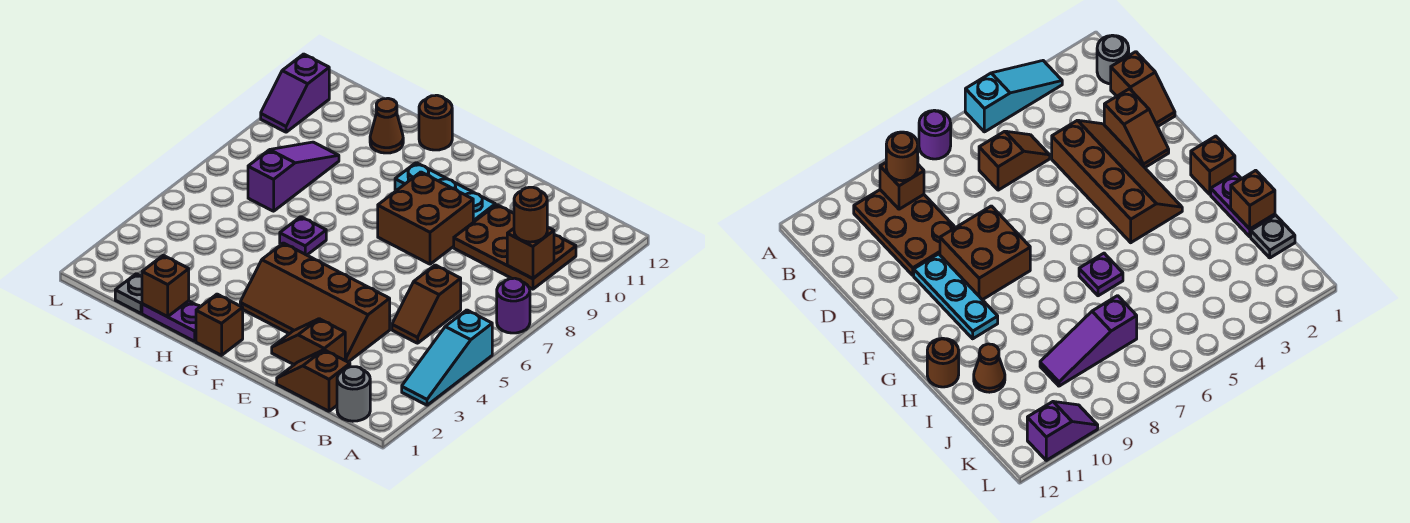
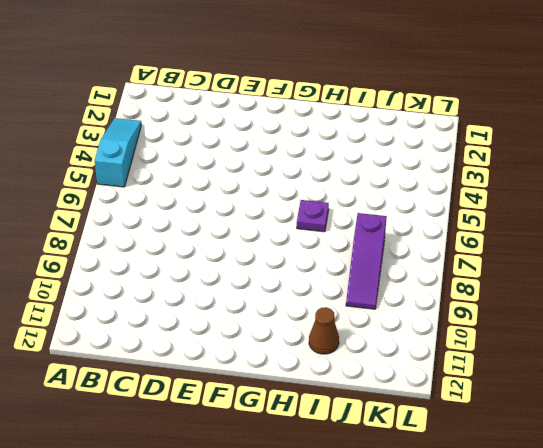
none -> purple round brick A7 level 1
none -> grey round brick B1 level 1
none -> brown plate B9:D10 level 1

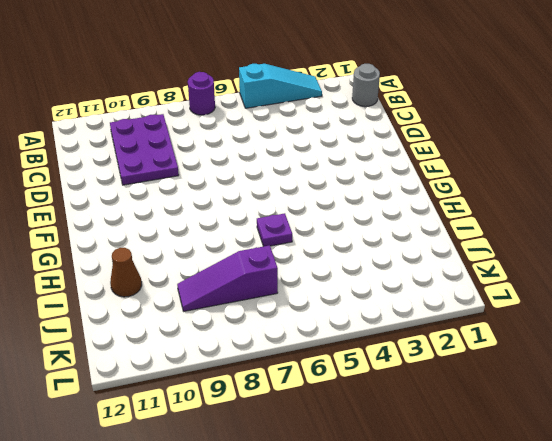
purple plate B9:D10 level 1 -> brown plate B9:D10 level 1
none -> brown slope C1:D1 level 1 top C
none -> brown slope C5:C6 level 1 top 6
none -> brown slope D2:E2 level 1 top D

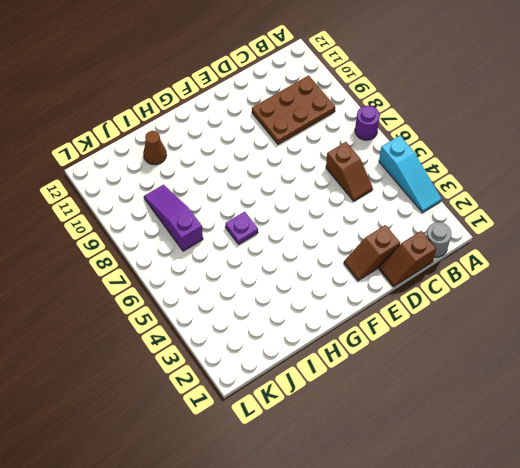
none -> brown slope D3:G4 level 1 top 4
none -> brown brick E8:F9 level 1
none -> cyan plate E10:G10 level 1

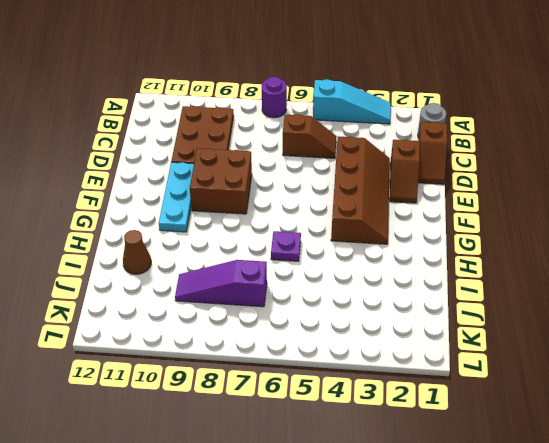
none -> brown brick G1 level 1
none -> purple plate H1:I1 level 1
none -> brown round brick H12 level 1

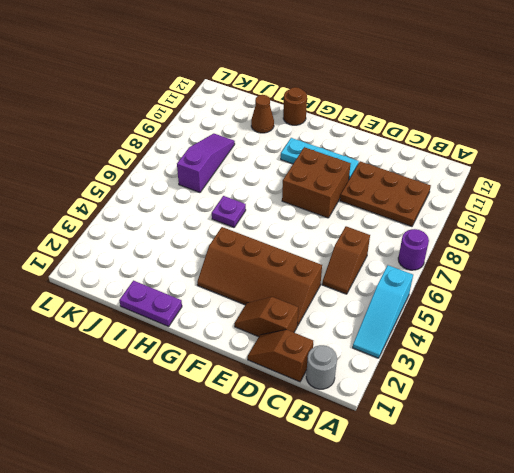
none -> brown brick G1 level 1
none -> grey plate J1 level 1
none -> purple slope L10:L11 level 1 top 11

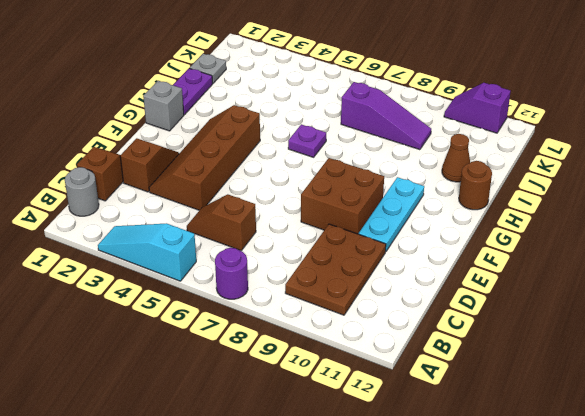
grey brick G1 level 1 -> brown brick G1 level 1
none -> brown brick B9 level 2
none -> brown brick I1 level 2
none -> brown round brick B9 level 3

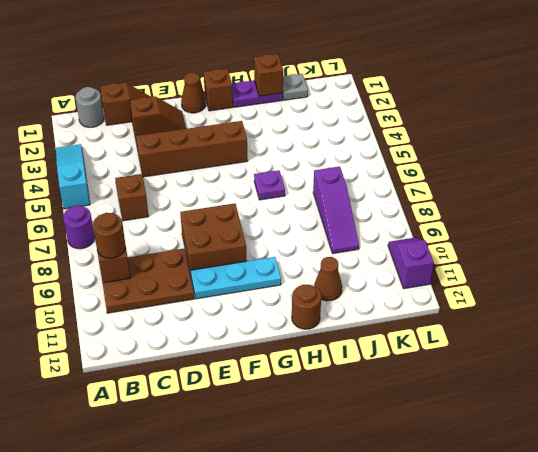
brown cone F1 level 1 -> none

